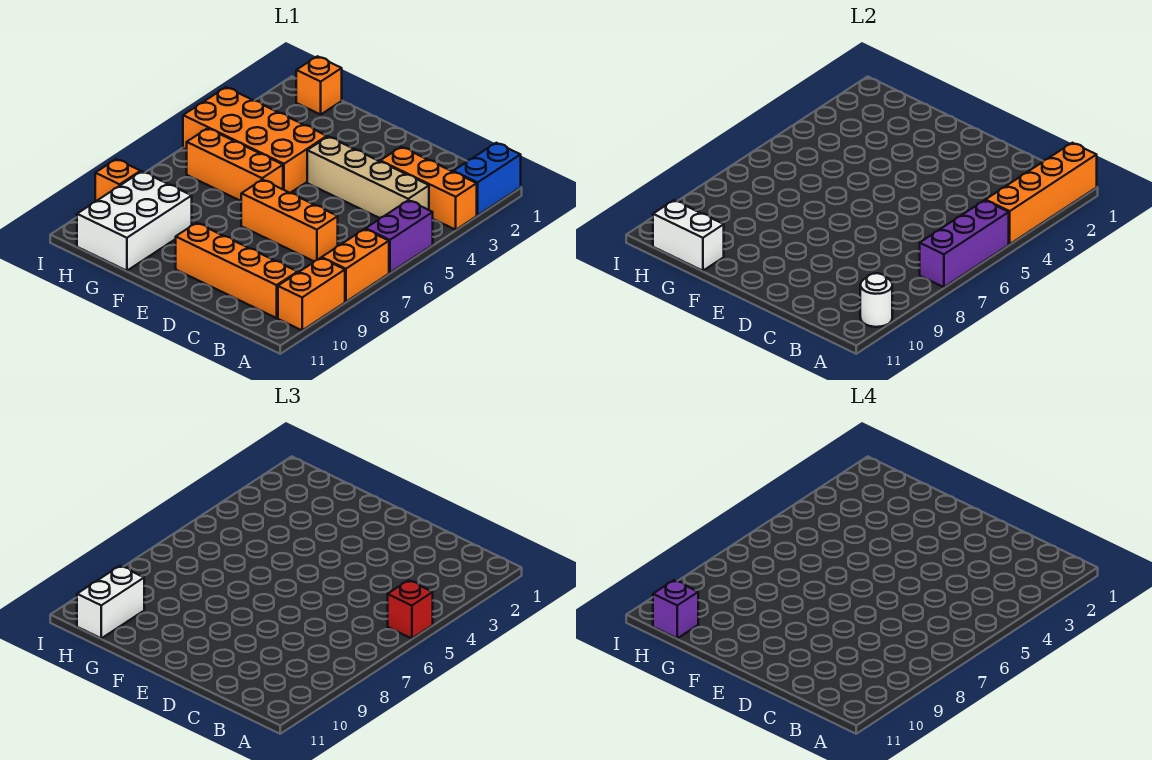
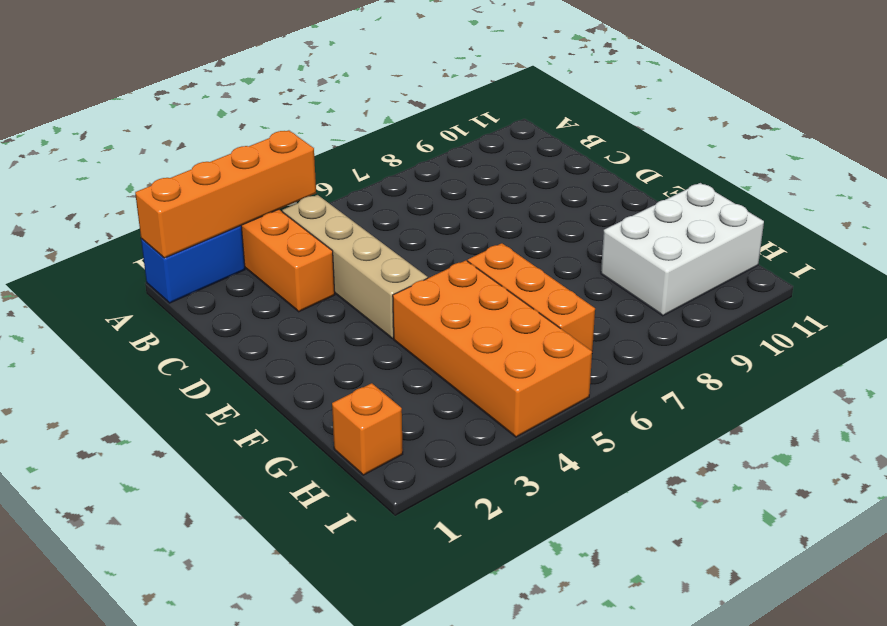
none -> purple brick A5:A6 level 1
none -> orange brick A7:A8 level 1
none -> orange brick A9:A10 level 1

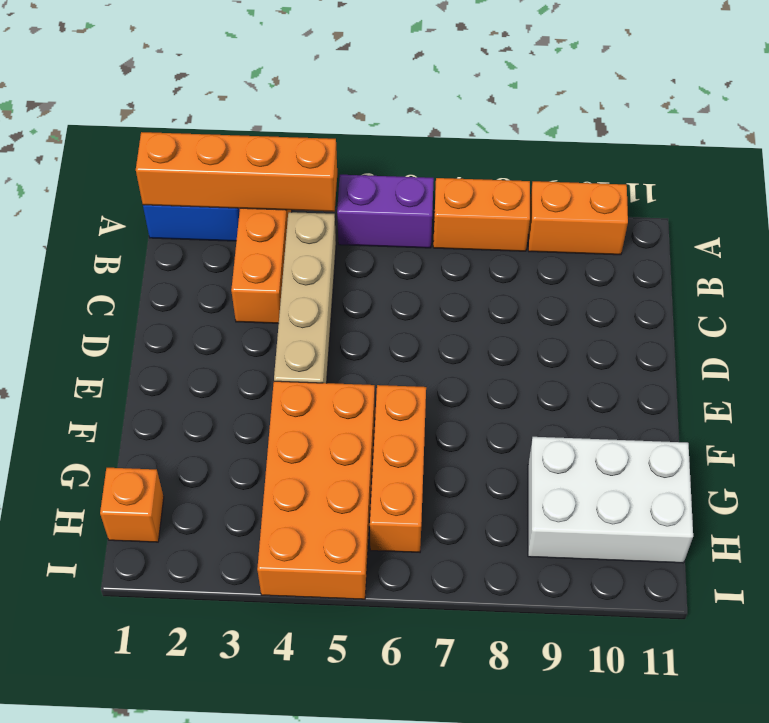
none -> orange brick B10:E10 level 1
none -> orange brick C7:E7 level 1
none -> orange brick I9 level 1

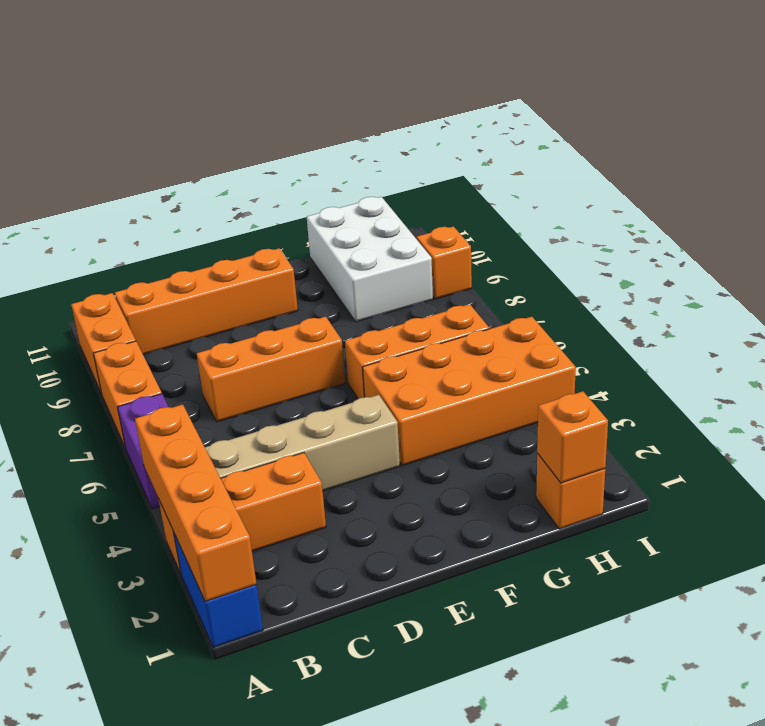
orange brick H1 level 2 -> none
none -> purple brick A5:A7 level 2
none -> white round brick A10 level 2
none -> white brick G11:H11 level 2

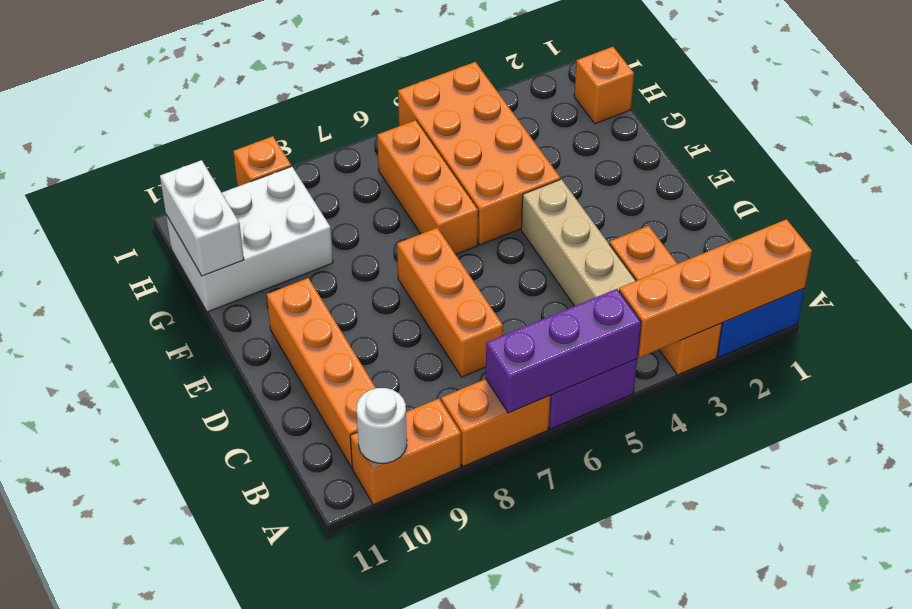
none -> red brick A5 level 3
none -> white brick H10:H11 level 3
none -> purple brick H11 level 4

